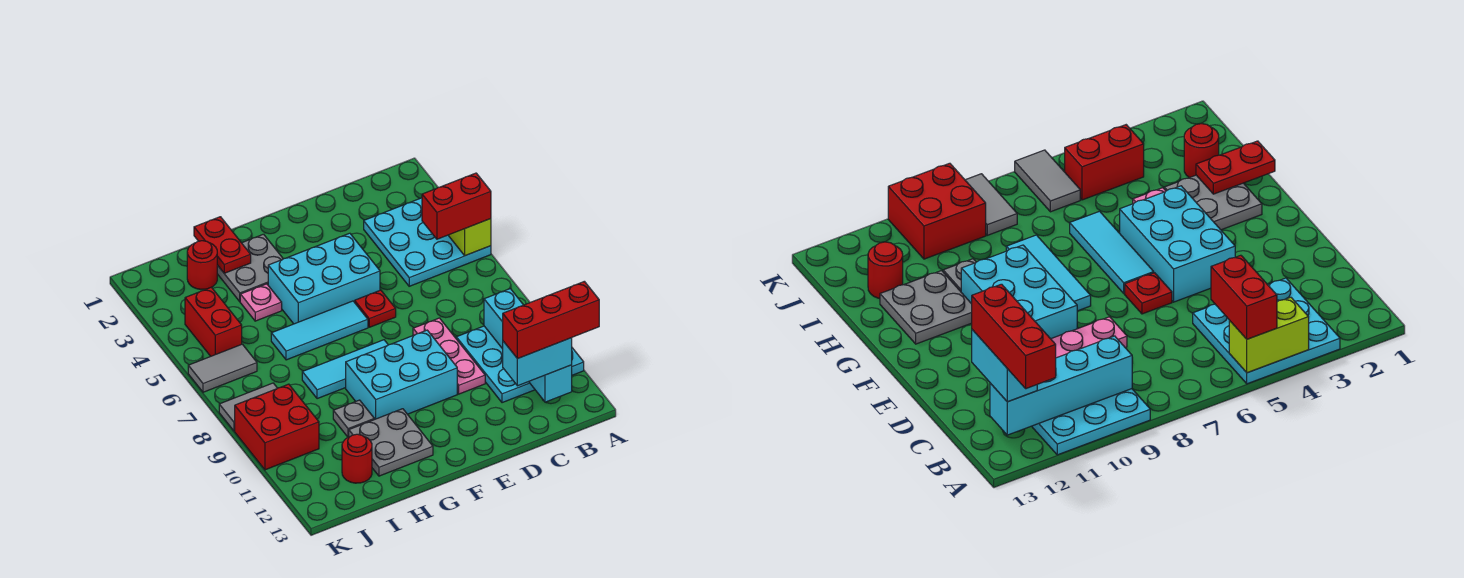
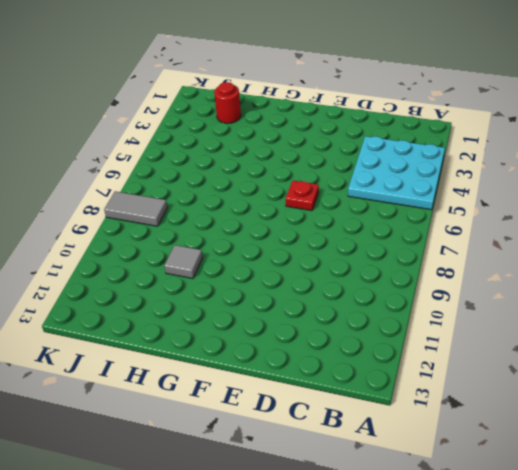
grey tile H10 level 1 -> grey plate H10 level 1
none -> cyan plate A9:C11 level 1
none -> pink plate D8:D10 level 1
none -> cyan brick E4:G5 level 1

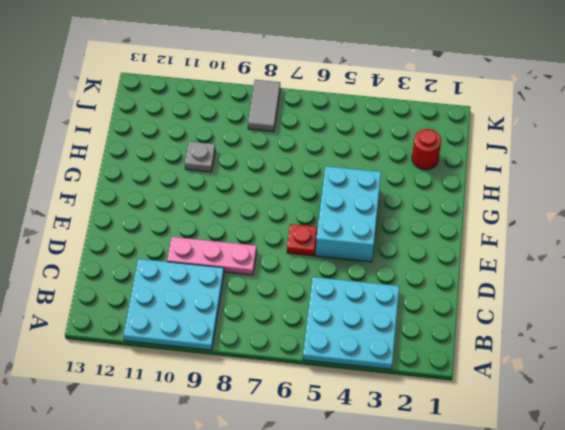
none -> cyan brick E9:G10 level 1
none -> cyan tile F6:H6 level 1
none -> cyan tile F8:H8 level 1

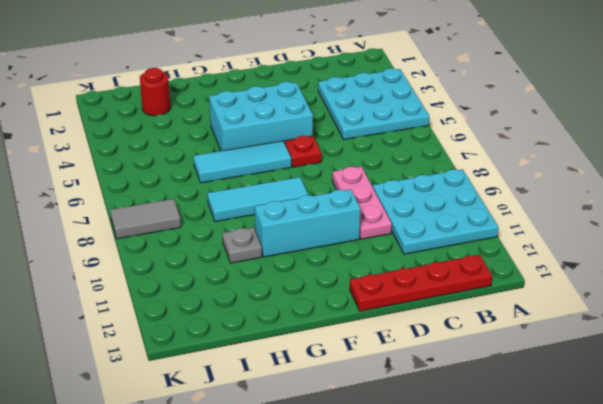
red plate B13:E13 level 1 -> none
cyan brick E10:G10 level 1 -> cyan brick E9:G10 level 1
none -> grey plate G2:H3 level 1
none -> grey plate G11:H12 level 1
none -> pink plate H4 level 1

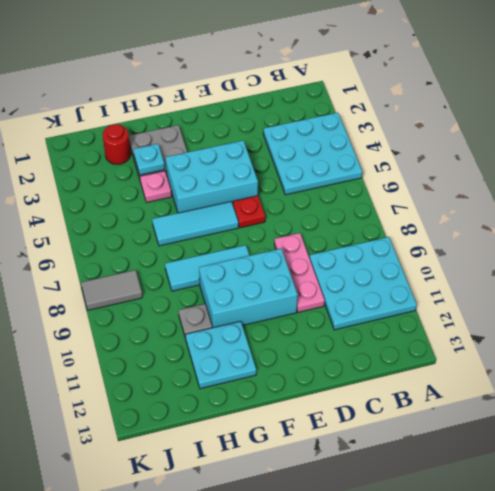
cyan plate G11:H12 level 1 -> grey plate G11:H12 level 1
cyan plate H3 level 2 -> none
none -> red round brick I12 level 1
none -> red brick J4:J5 level 1
none -> grey tile J6:K6 level 1

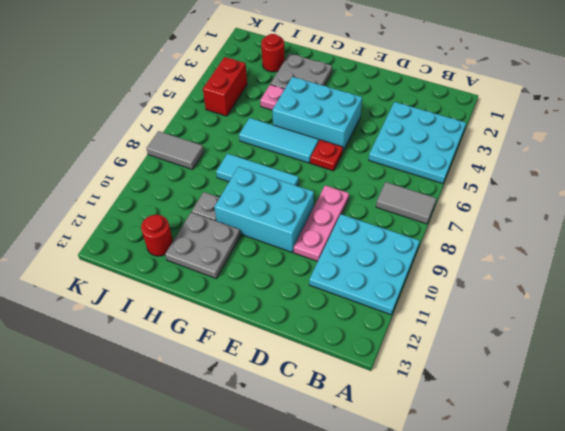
grey tile A7:B7 level 1 -> grey tile J6:K6 level 1
none -> red brick J9:K10 level 1
none -> lime brick A4:A5 level 2
none -> cyan brick B9:B12 level 2

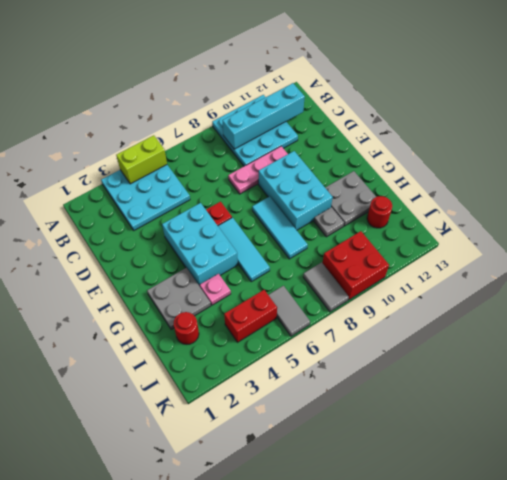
none -> red plate H1:H2 level 2
none -> red brick A5:B5 level 3
none -> cyan brick B12:C12 level 3

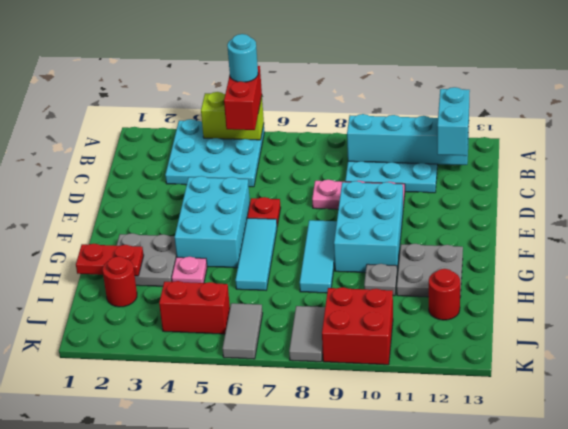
cyan round brick A5 level 4 -> none
none -> red brick A12:C12 level 4

